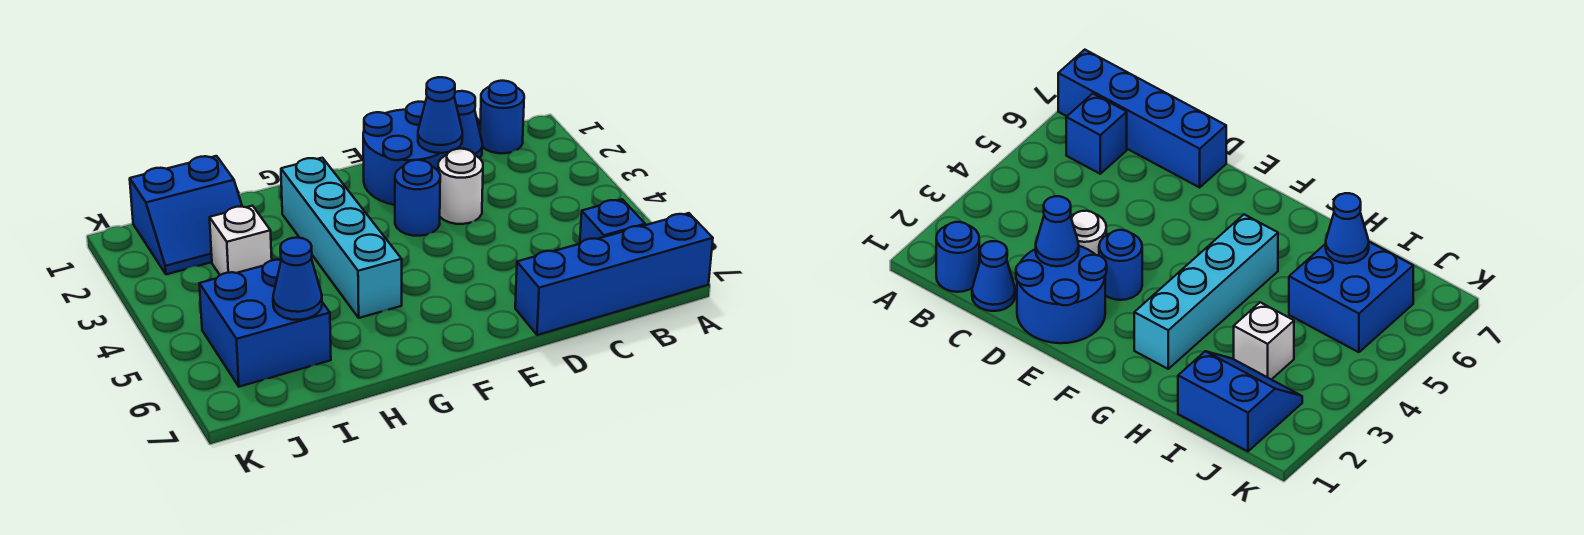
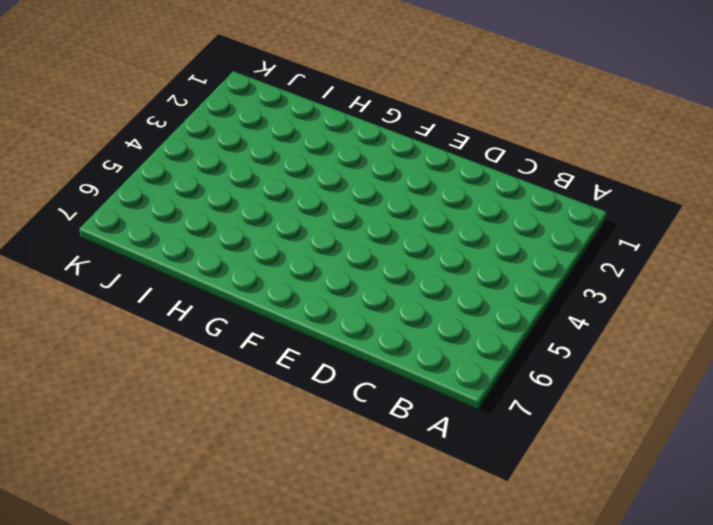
none -> blue brick A7:D7 level 1
none -> blue round brick B1 level 1
none -> blue brick B6 level 1

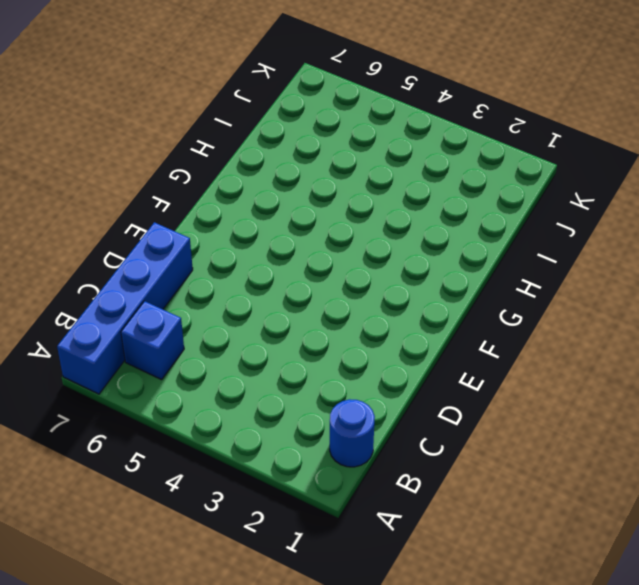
none -> blue cone C1 level 1
none -> blue round brick D1:E2 level 1
none -> white round brick D3 level 1

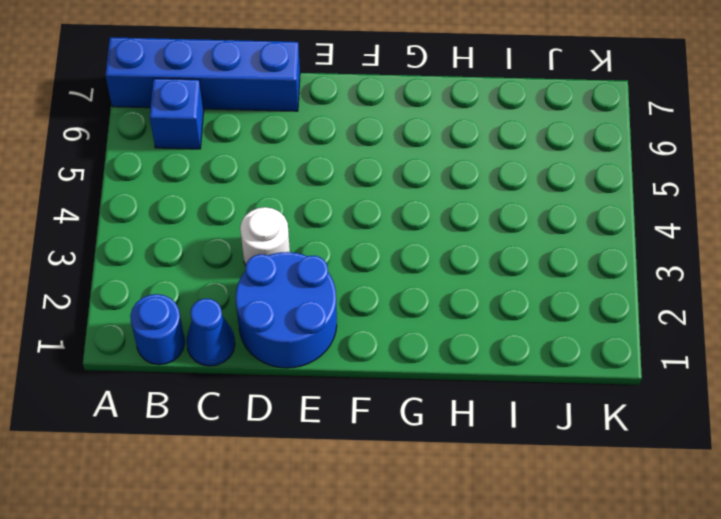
none -> blue round brick E3 level 1
none -> cyan brick G2:G5 level 1
none -> blue slope I1:J2 level 1 top 1

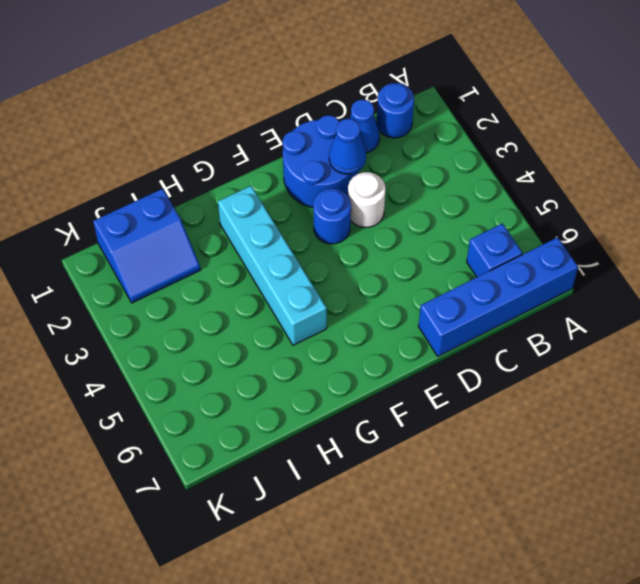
none -> white brick I3 level 1
none -> blue brick I5:J6 level 1
none -> blue cone I6 level 2

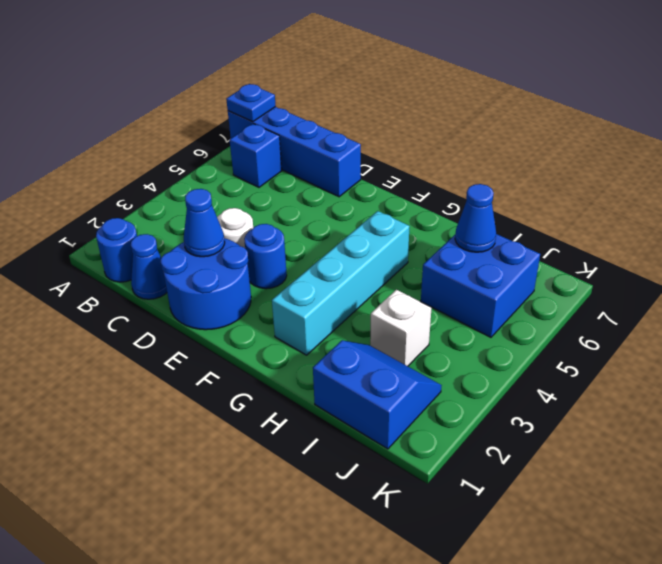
blue plate A7 level 2 -> none

